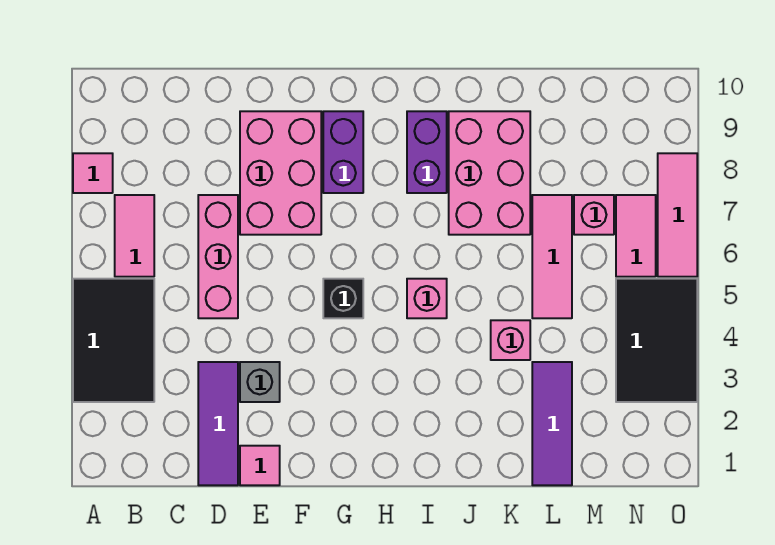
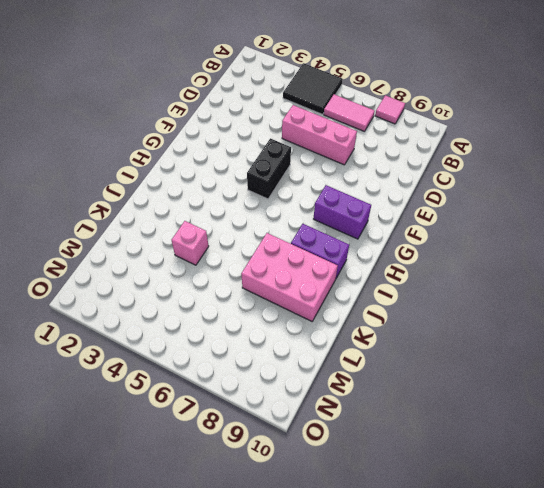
black tile A4:B5 level 1 -> black tile A3:B5 level 1
black brick F5:G5 level 1 -> black brick G5 level 1
none -> purple tile D1:D3 level 1
none -> pink tile E1 level 1
none -> grey brick E3 level 1

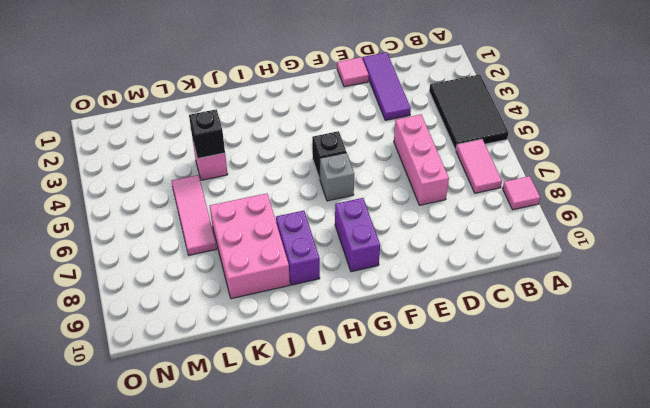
grey brick G6 level 1 -> grey brick E3 level 1
black brick K4 level 2 -> none
none -> pink brick E7:F9 level 1
none -> pink brick I5 level 1
none -> purple tile L1:L3 level 1

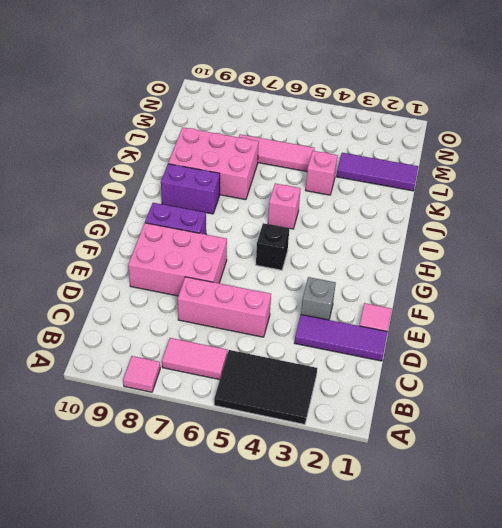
none -> pink brick M7 level 1
none -> black tile N3:O5 level 1
none -> pink tile N6:N7 level 1

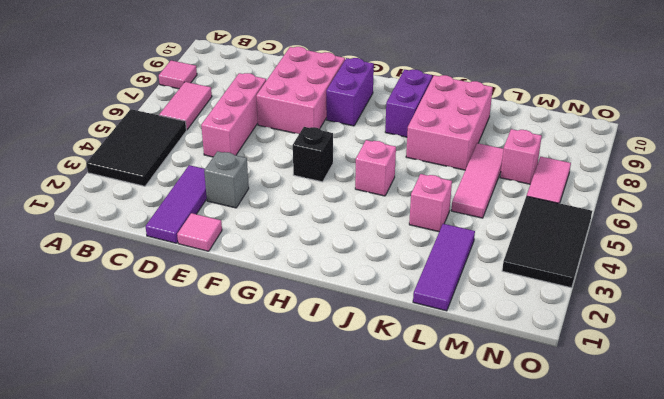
none -> pink tile O6:O8 level 1

